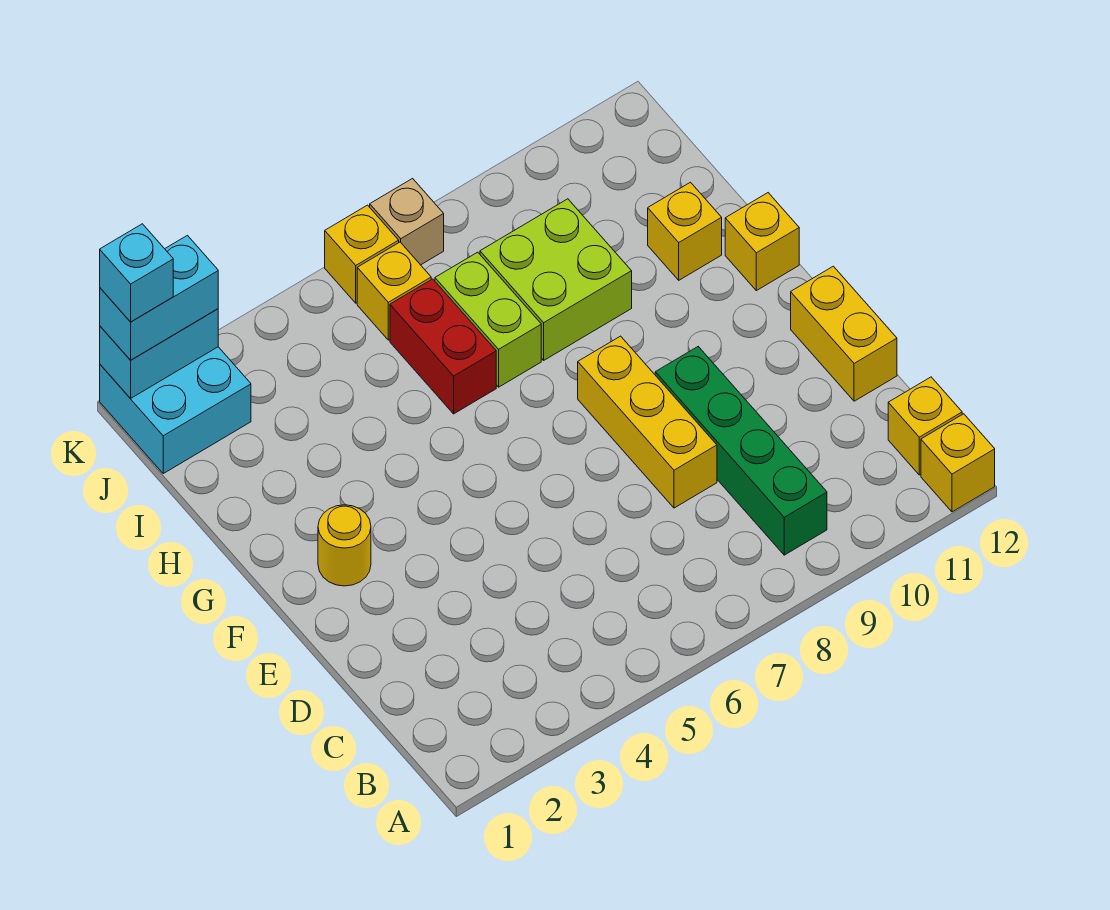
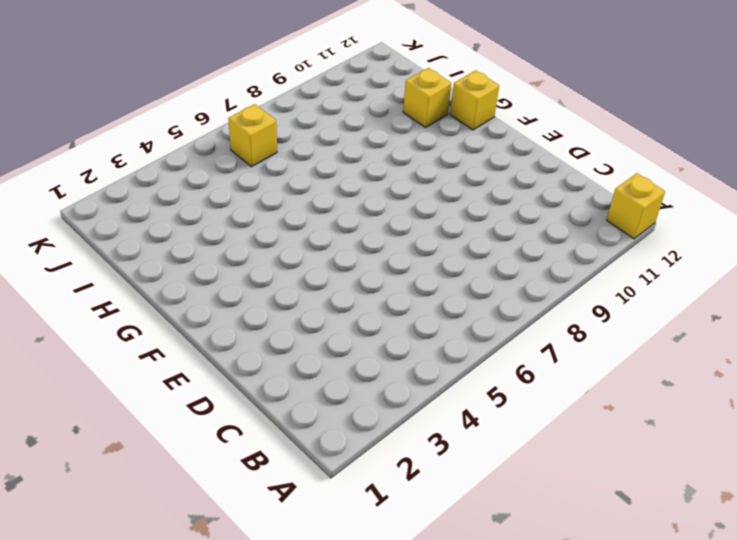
none -> green brick B9:E9 level 1
none -> yellow brick B12 level 1
none -> yellow brick D8:F8 level 1

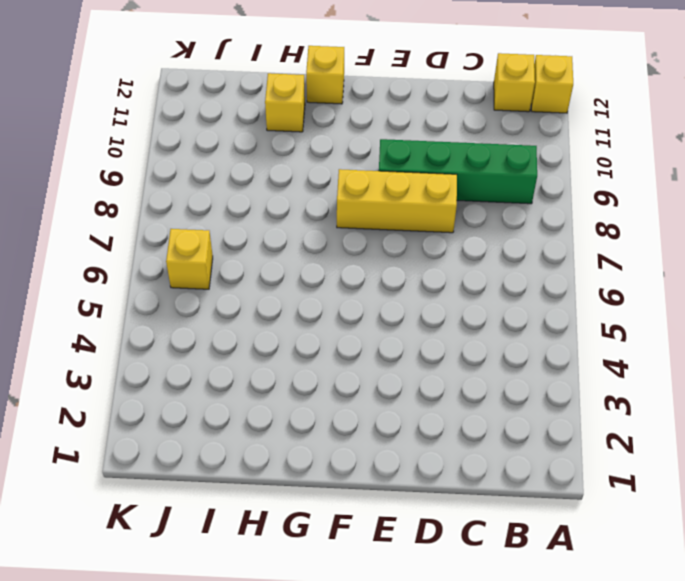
none -> yellow brick D12:E12 level 1
none -> yellow round brick F2 level 1
none -> red brick H6:I6 level 1

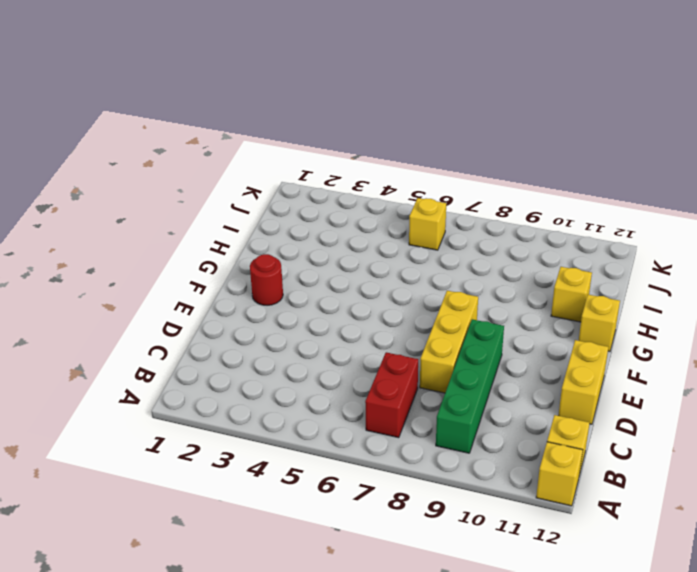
red brick B7:C7 level 1 -> red brick H6:I6 level 1
red round brick F2 level 1 -> yellow round brick F2 level 1
none -> lime brick H7:I7 level 1
none -> lime brick H8:I9 level 1
none -> cyan brick J1:K2 level 1

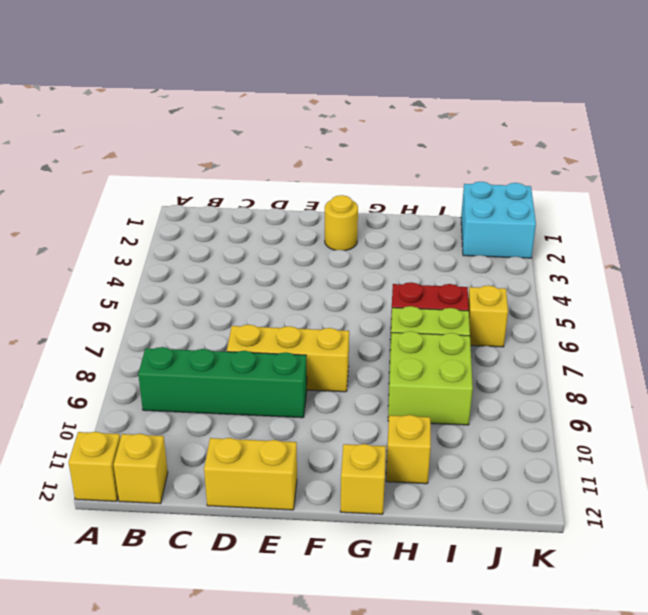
none -> yellow brick K6 level 1
none -> tan brick K7 level 1
none -> cyan brick K1:K2 level 2

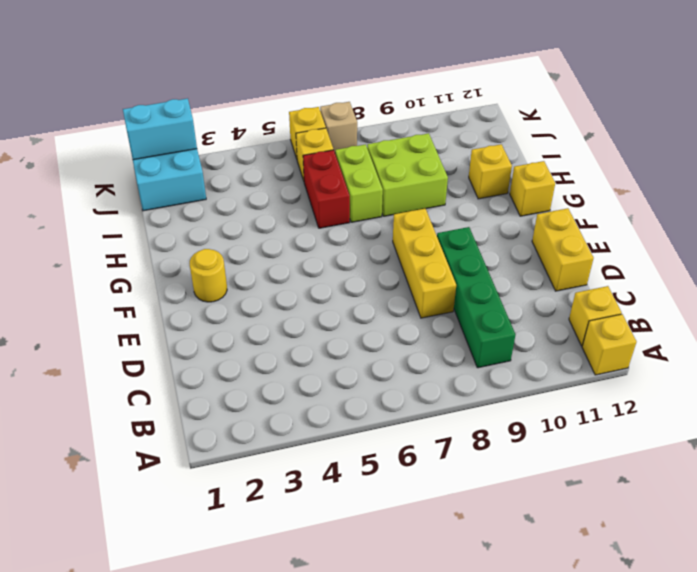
none -> cyan brick K1:K2 level 3
none -> cyan brick K1 level 4

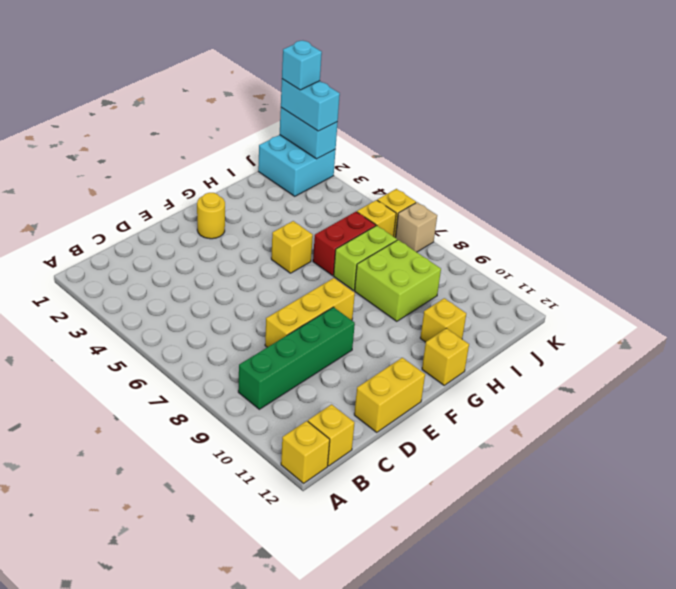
yellow brick G5 level 1 -> none

